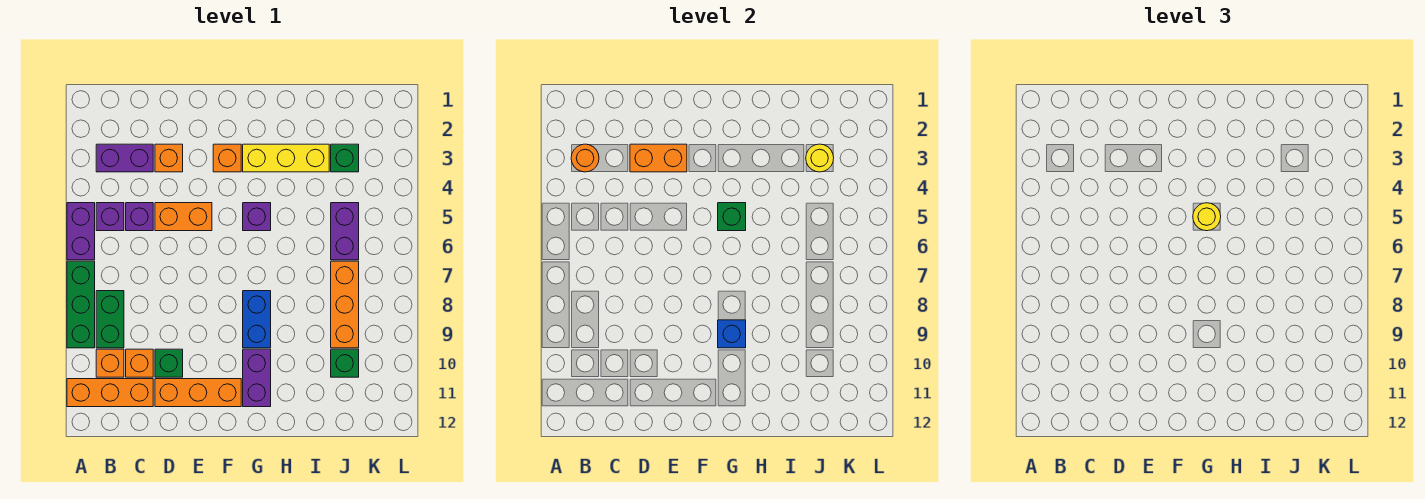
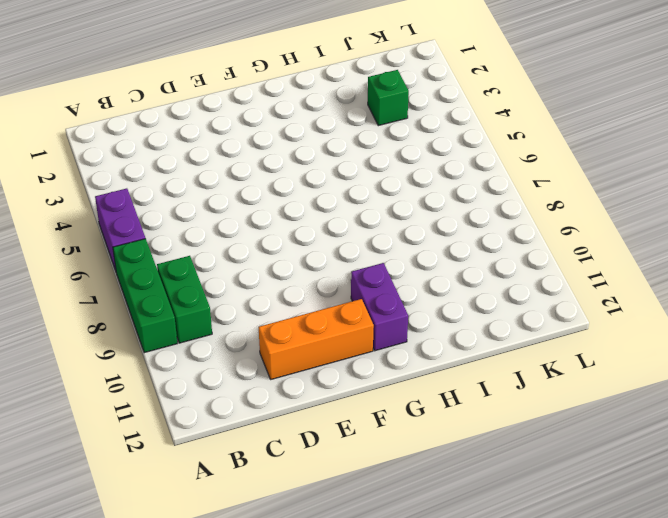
none -> orange brick A11:C11 level 1
none -> purple brick B3:C3 level 1
none -> purple brick B5 level 1

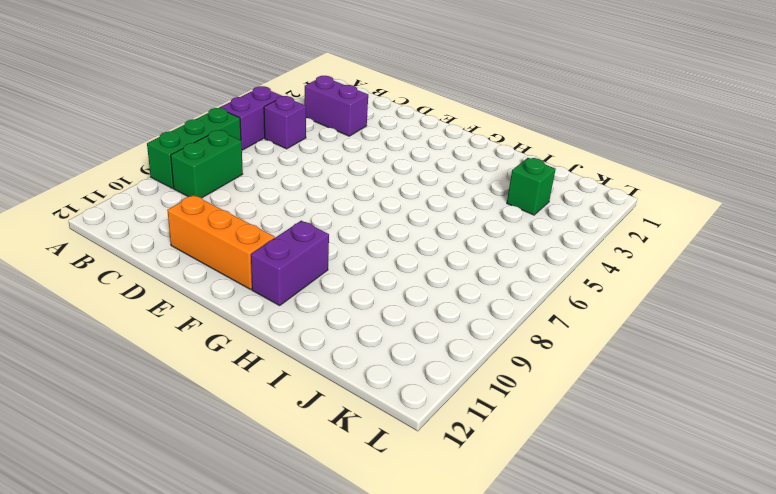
none -> orange brick A11:C11 level 1
none -> orange brick B10 level 1
none -> purple brick C5 level 1

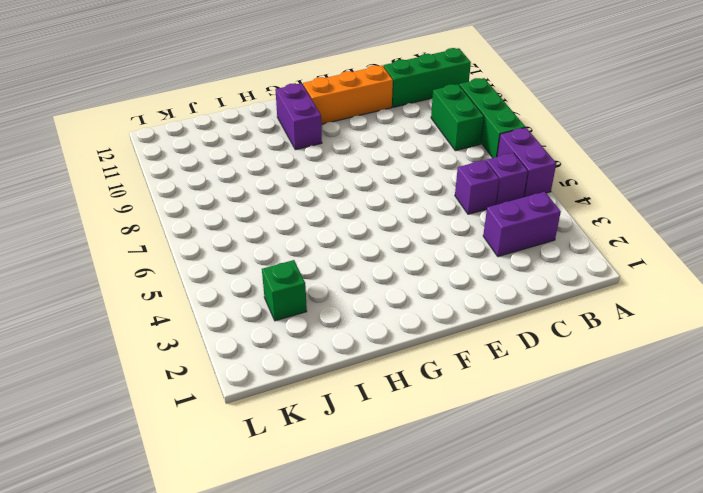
green brick A11:C11 level 1 -> orange brick A11:C11 level 1
none -> orange brick B10 level 1
none -> orange brick C10 level 1
none -> orange brick D3 level 1

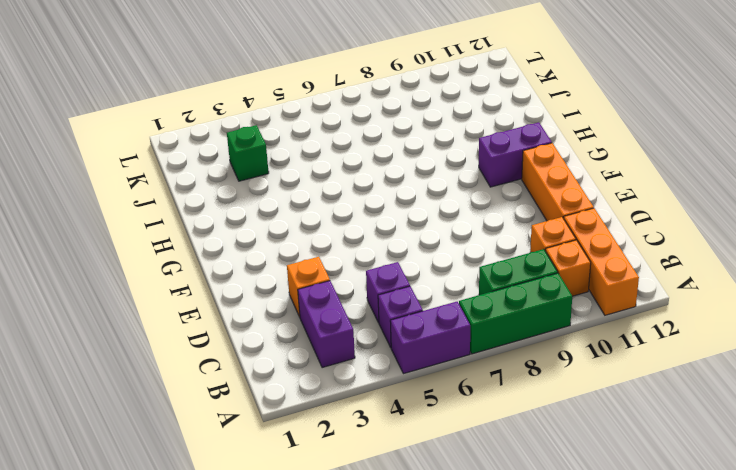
none -> orange brick D5:E5 level 1
none -> green brick D10 level 1
none -> orange brick F3 level 1

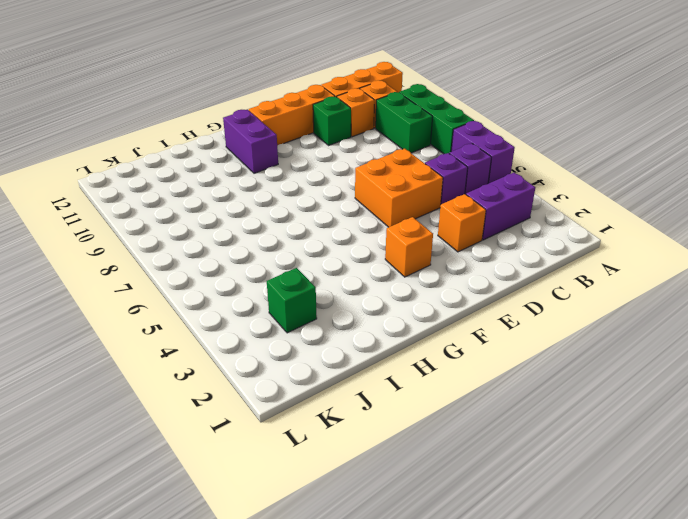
orange brick D5:E6 level 1 -> orange brick D5:E5 level 1
none -> yellow brick G3:I3 level 1
none -> purple brick G5 level 1
none -> blue brick G8:G9 level 1

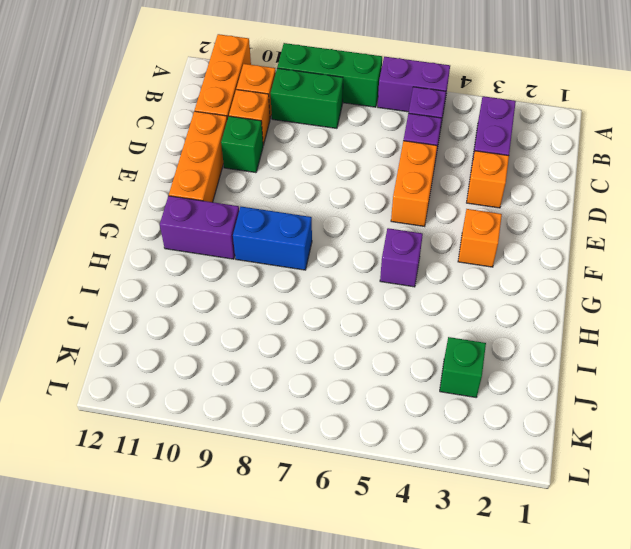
none -> yellow brick G3:I3 level 1
none -> purple brick J5:J6 level 1
none -> orange brick J7:J9 level 1

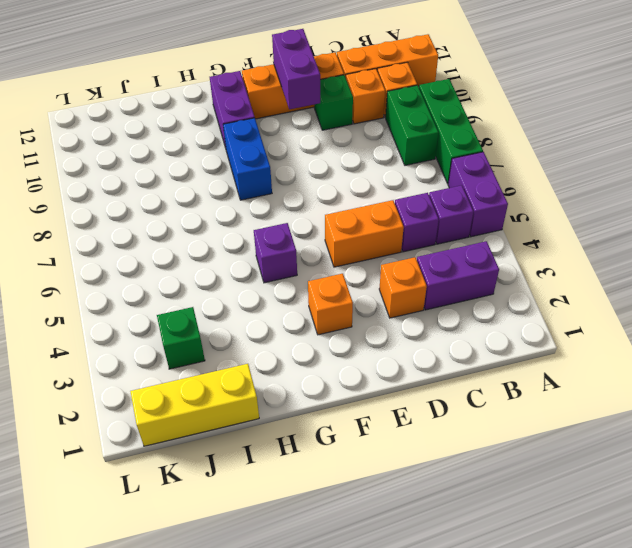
purple brick E10:E11 level 2 -> purple brick J5:J6 level 1
yellow brick I1:K1 level 1 -> yellow brick G3:I3 level 1
none -> orange brick J7:J9 level 1
none -> green brick J10 level 1
none -> orange round brick B3 level 2

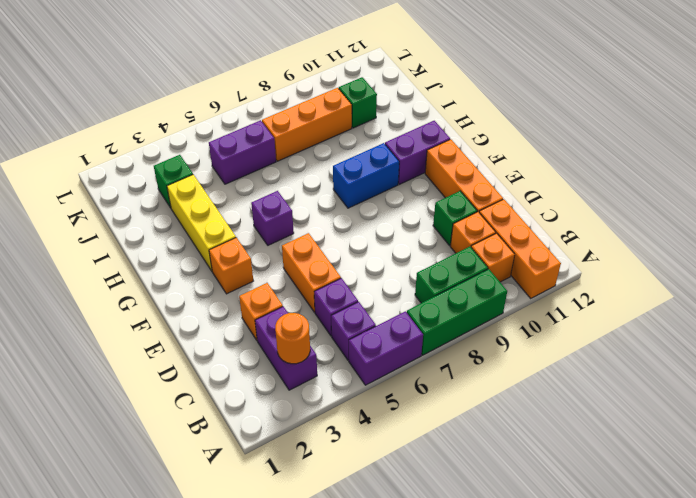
none -> orange brick D3:E3 level 2
none -> green brick G5 level 2
none -> blue brick G9 level 2

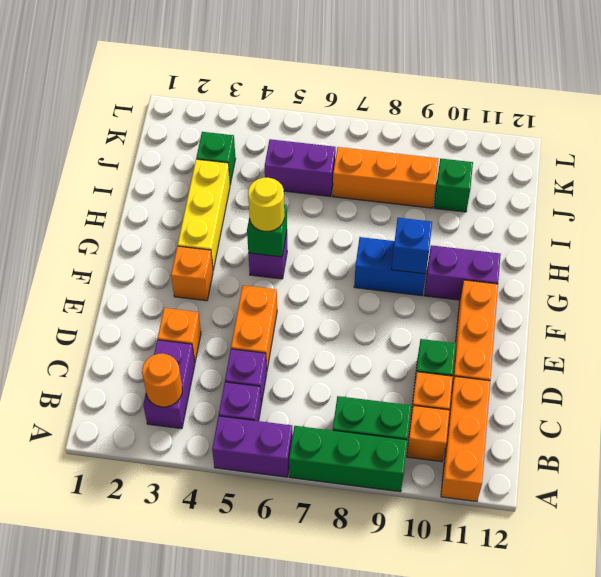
none -> orange brick D3:E3 level 2
none -> yellow round brick J3 level 2

